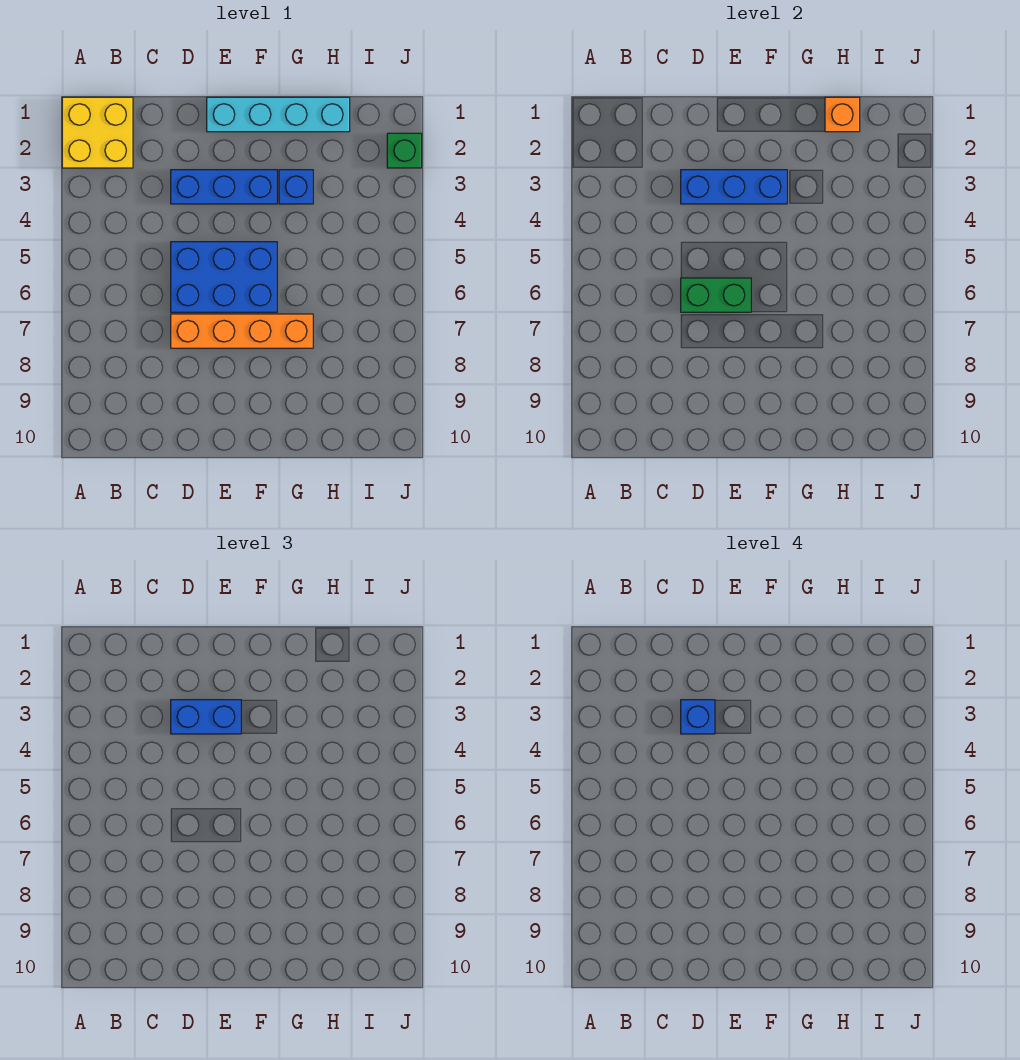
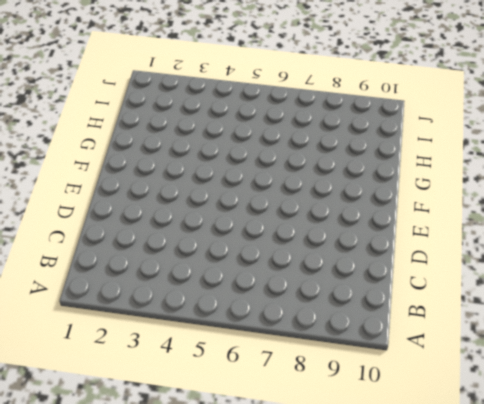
none -> yellow brick A1:B2 level 1
none -> blue brick D3:F3 level 1
none -> blue brick D5:F6 level 1

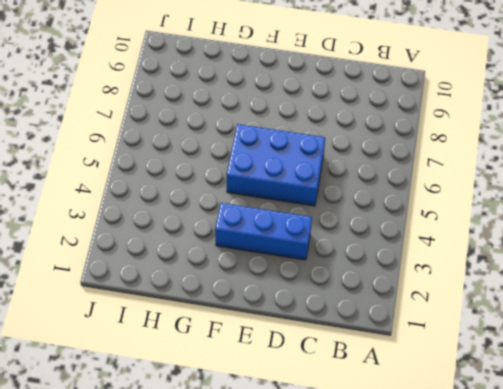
none -> yellow brick A1:B2 level 1
none -> orange brick D7:G7 level 1
none -> cyan brick E1:H1 level 1

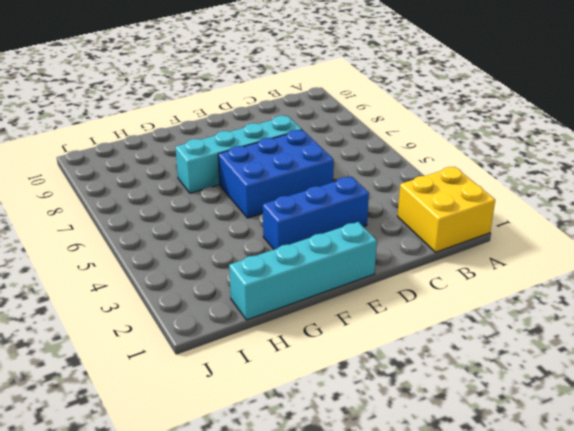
cyan brick D7:G7 level 1 -> orange brick D7:G7 level 1
none -> blue brick G3 level 1
none -> green brick J2 level 1
none -> blue brick D3:F3 level 2

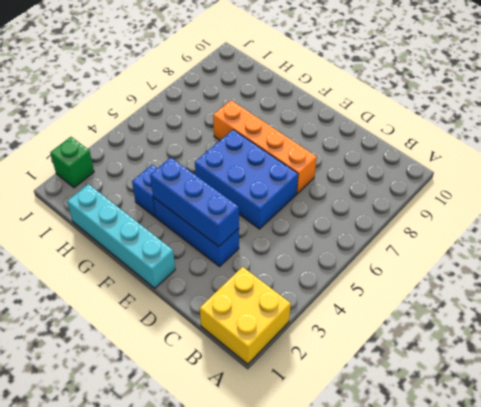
none -> green brick D6:E6 level 2
none -> orange brick H1 level 2
none -> blue brick D3:E3 level 3

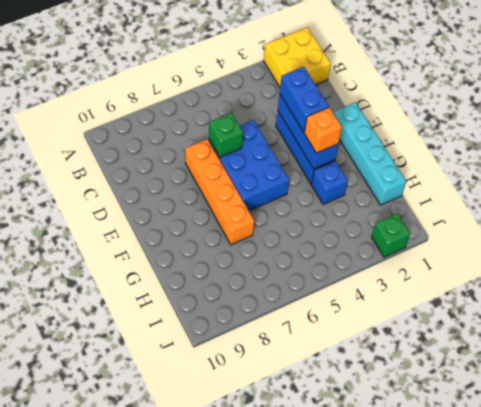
green brick D6 level 2 -> green brick D6:E6 level 2
orange brick F3 level 3 -> orange brick H1 level 2
none -> blue brick D3 level 4

